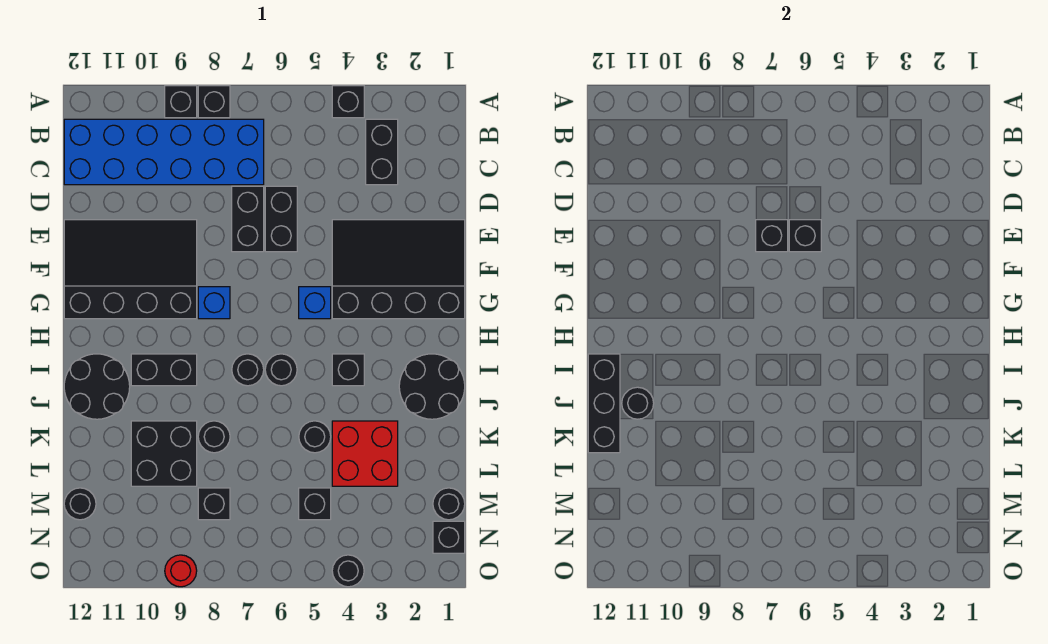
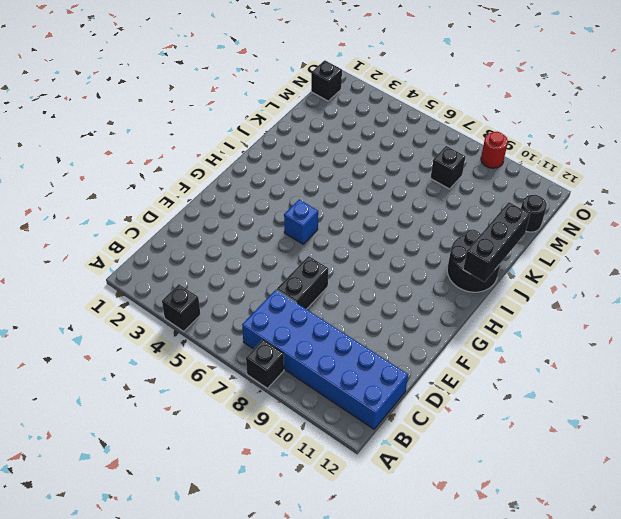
none -> black brick A9 level 1
none -> black brick B3:C3 level 1
none -> black brick D6:E6 level 1
none -> black slope E1:G4 level 1 top G

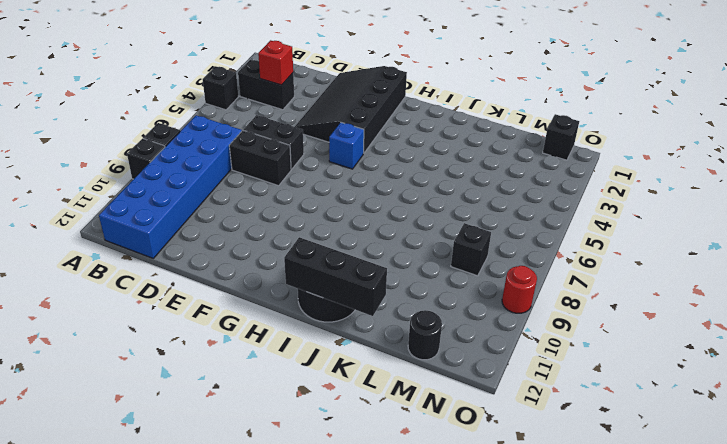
red brick C3 level 2 -> none
none -> black slope E9:G12 level 1 top G
none -> blue brick G8 level 1
none -> black round brick I1:J2 level 1
none -> black brick I4 level 1

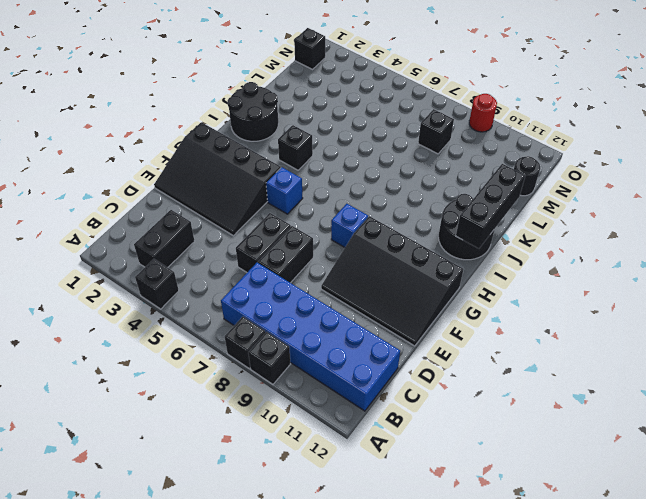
none -> black round brick I6 level 1
none -> black round brick I7 level 1
none -> black brick I9:I10 level 1
none -> red brick K3:L4 level 1

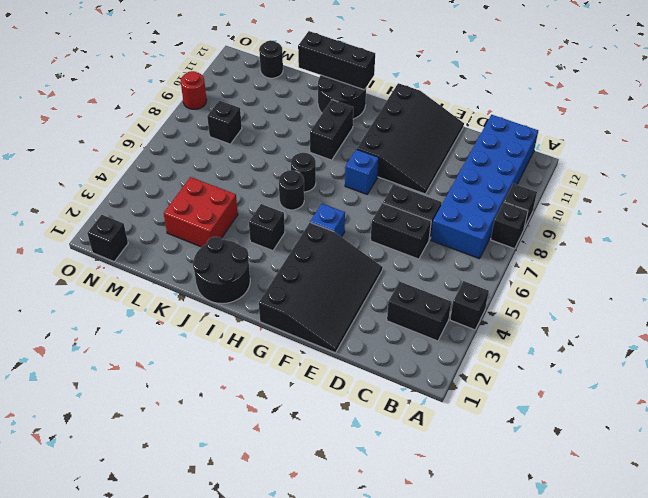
none -> black round brick K5 level 1
none -> black round brick K8 level 1
none -> black brick K9:L10 level 1
none -> black round brick M1 level 1

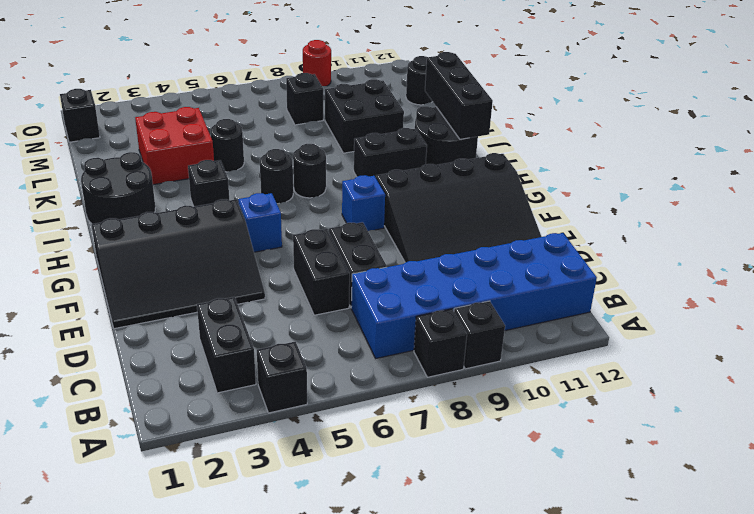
none -> black round brick K8 level 1
none -> black round brick M1 level 1
none -> black brick M5 level 1
none -> black round brick O4 level 1

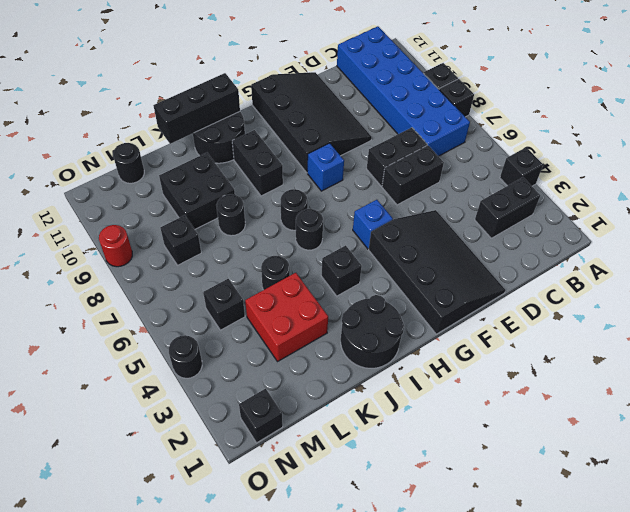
none -> black round brick M1 level 1
none -> black brick E6 level 2
none -> black brick E7 level 2
none -> black round brick J11 level 2

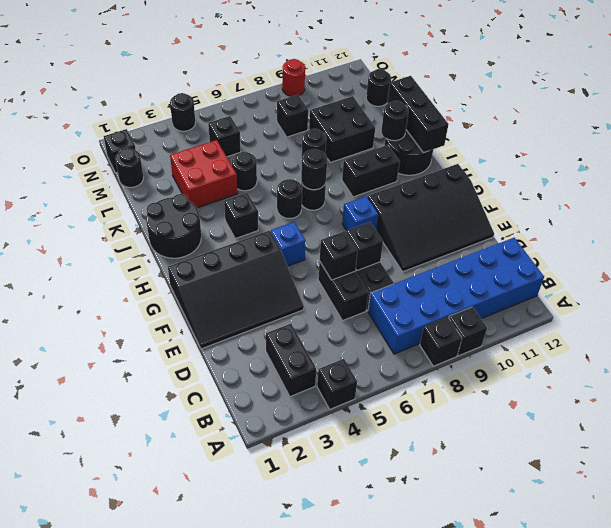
black round brick I7 level 2 -> none

